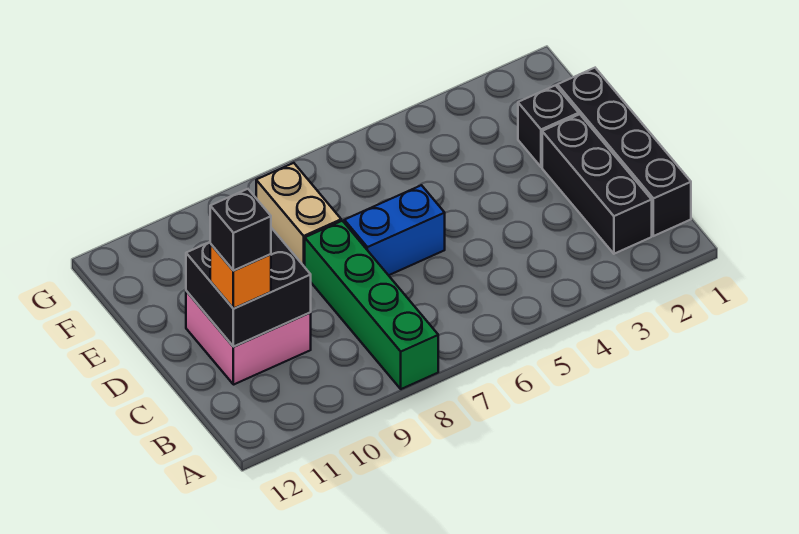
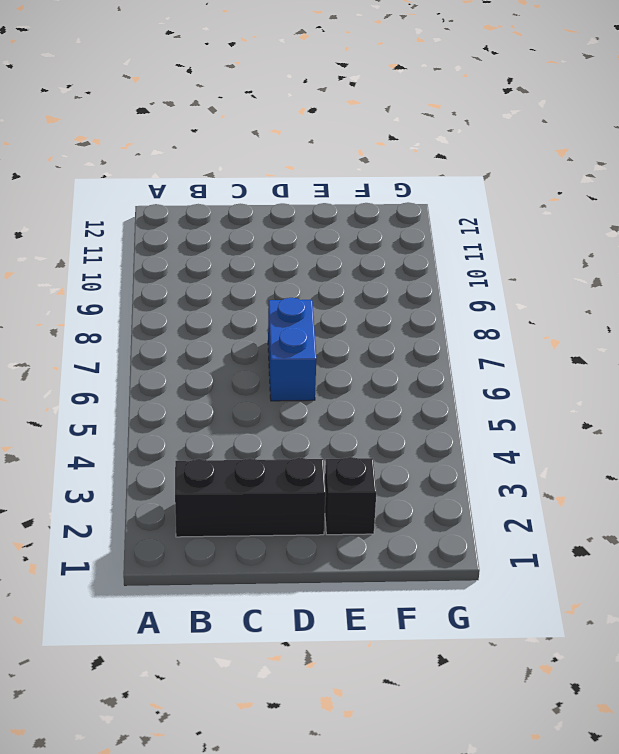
none -> green brick A8:D8 level 1
none -> black brick B1:E1 level 1

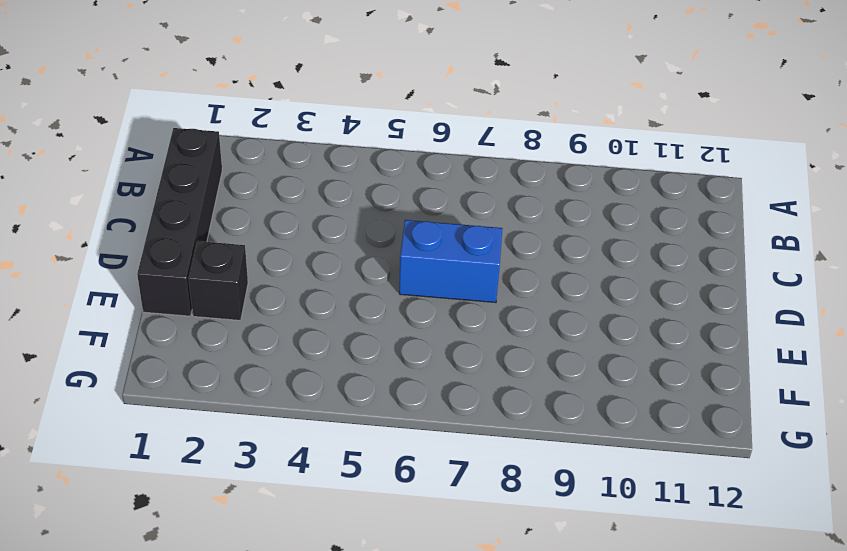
none -> green brick A8:D8 level 1
none -> black brick B2:D2 level 1

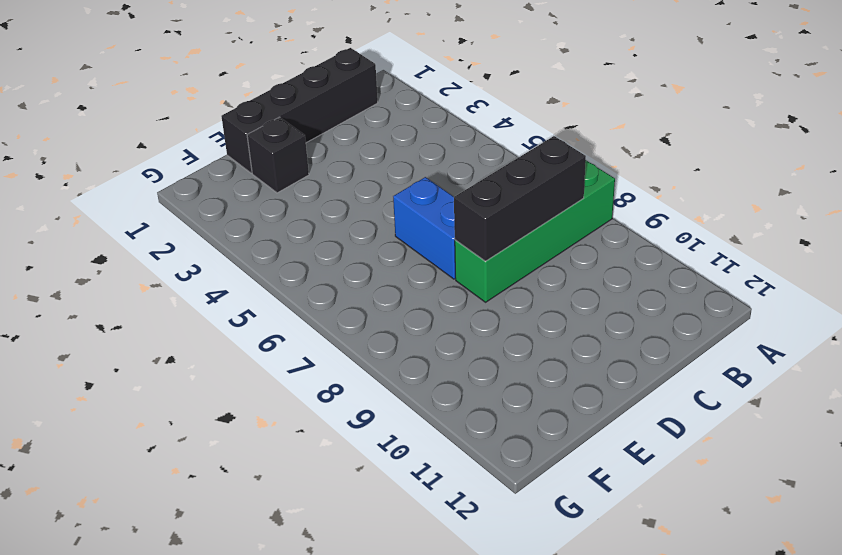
black brick B8:D8 level 2 -> black brick B2:D2 level 1
none -> pink brick C10:D11 level 1
none -> tan brick E8:F8 level 1

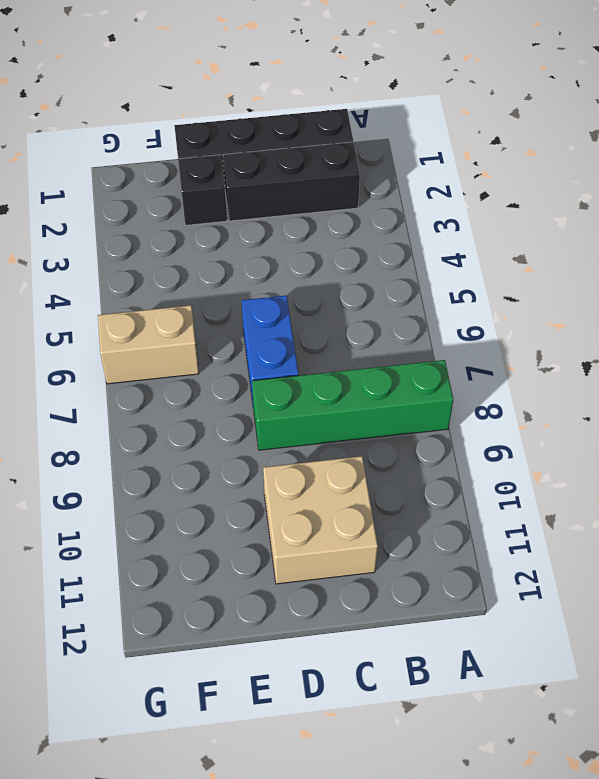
tan brick C10:D11 level 1 -> pink brick C10:D11 level 1
tan brick F6:G6 level 1 -> tan brick E8:F8 level 1
none -> black brick C10:D11 level 2
none -> orange brick C11 level 3

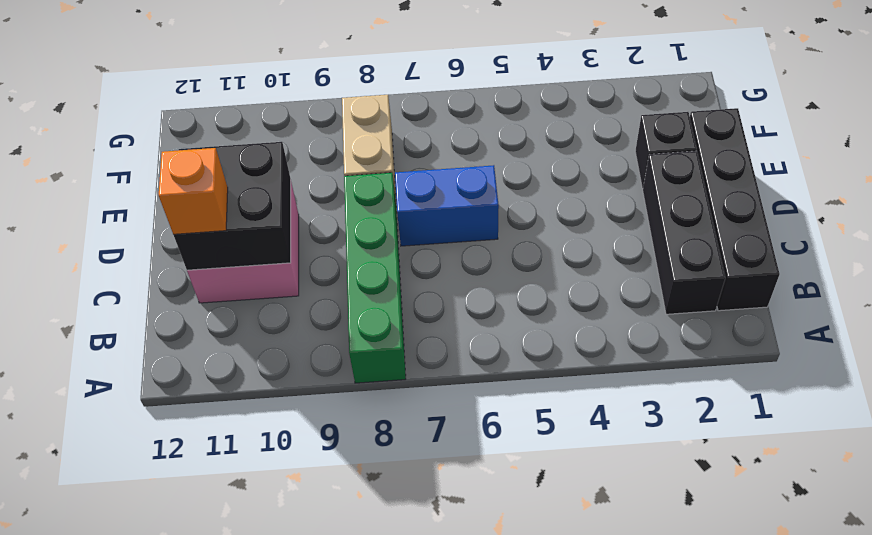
none -> black brick C11 level 4

